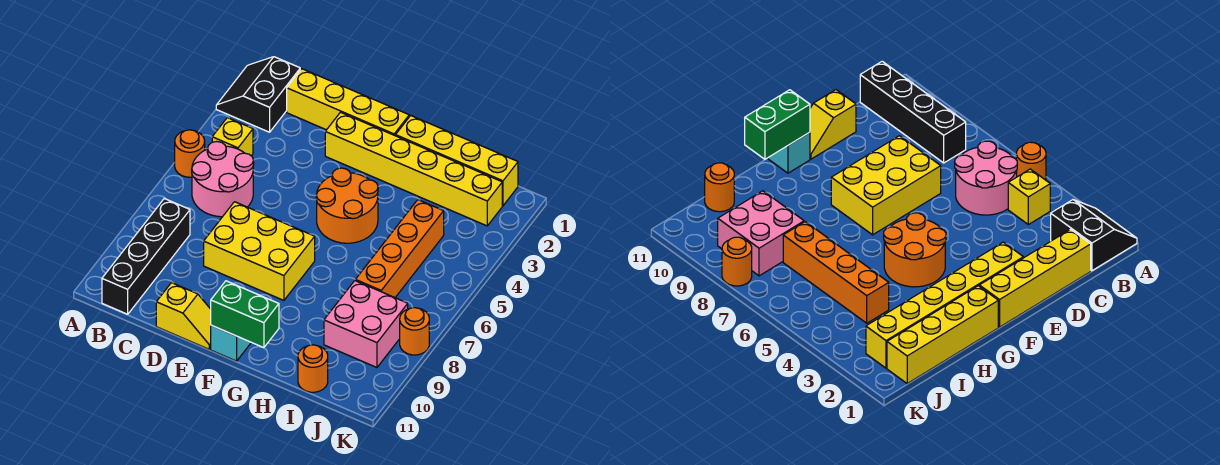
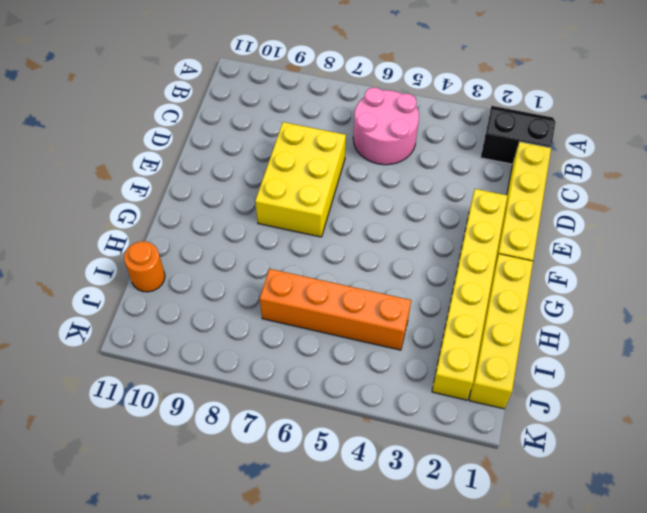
none -> orange round brick A5 level 1
none -> yellow brick B4 level 1
none -> black brick B8:B11 level 1

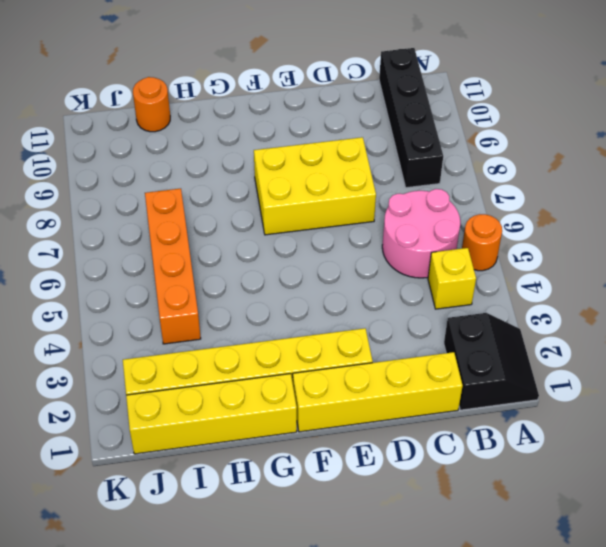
none -> yellow slope D11:E11 level 1 top D
none -> orange round brick F4:G5 level 1
none -> cyan brick F11 level 1

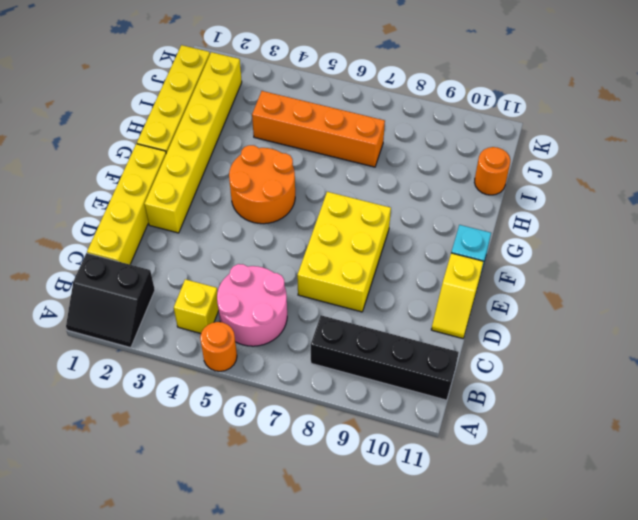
yellow slope D11:E11 level 1 top E -> yellow slope D11:E11 level 1 top D
none -> pink brick I8:J9 level 1
none -> orange round brick K8 level 1
none -> green brick F11:G11 level 2

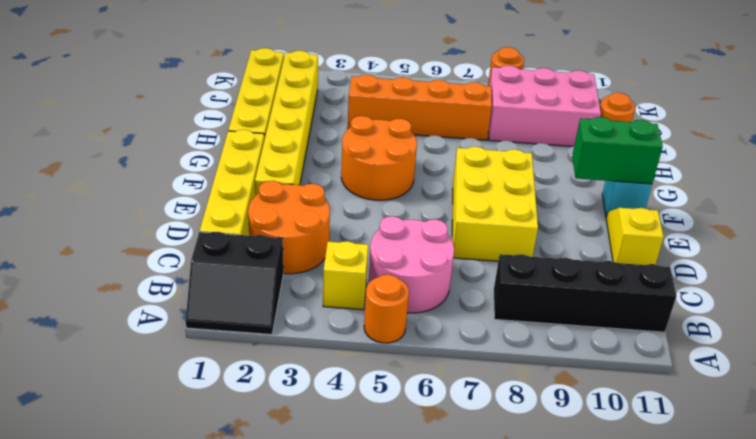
orange round brick C2:D3 level 1 -> none
green brick F10:F11 level 2 -> green brick F11:G11 level 2
pink brick I8:J10 level 1 -> pink brick I8:J9 level 1

